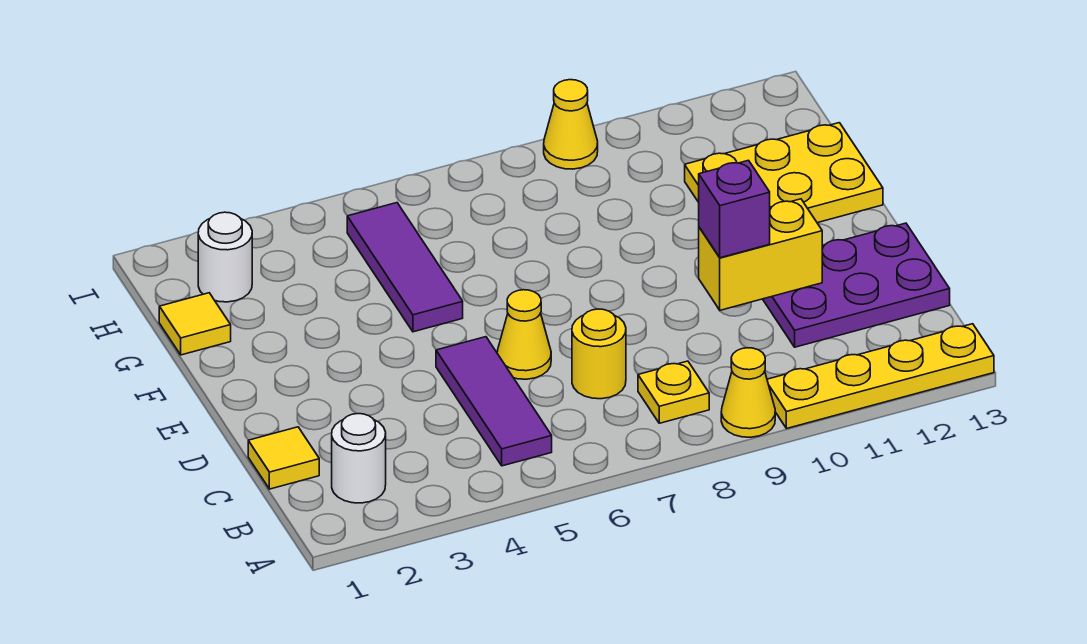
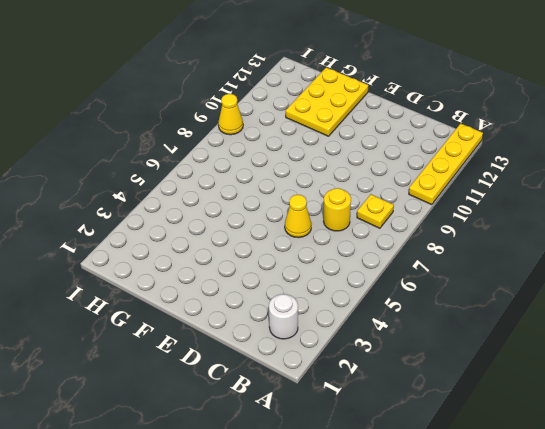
none -> yellow cone A9 level 1
none -> purple tile B5:D5 level 1
none -> yellow tile C1 level 1

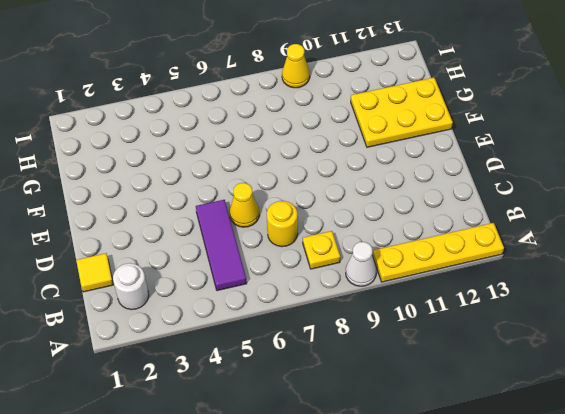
white cone A9 level 1 -> yellow cone A9 level 1
none -> purple plate C11:D13 level 1
none -> purple tile F5:H5 level 1
none -> yellow tile G1 level 1

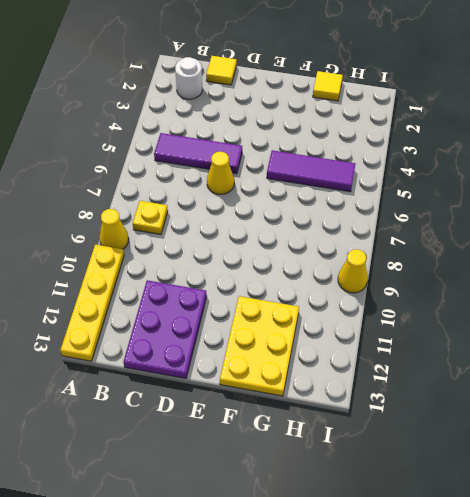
none -> yellow round brick C7 level 1
none -> white round brick H2 level 1
none -> yellow brick D10:D11 level 2

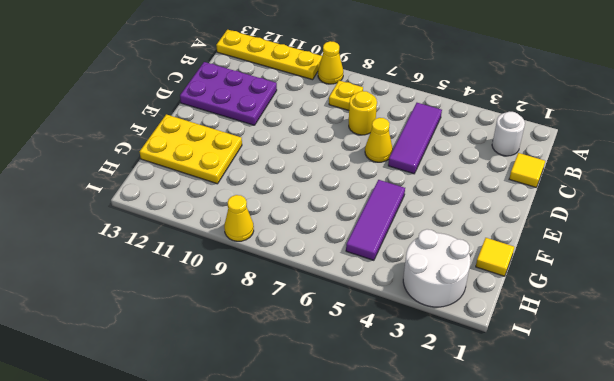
white round brick H2:I3 level 1 -> white round brick H2 level 1
none -> yellow brick D10:D11 level 2
none -> purple brick D10 level 3

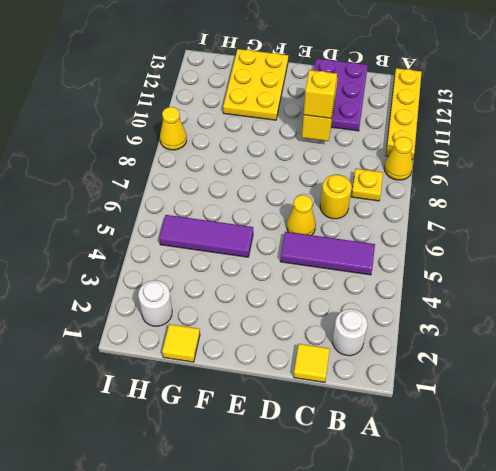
yellow brick D10 level 3 -> purple brick D10 level 3

